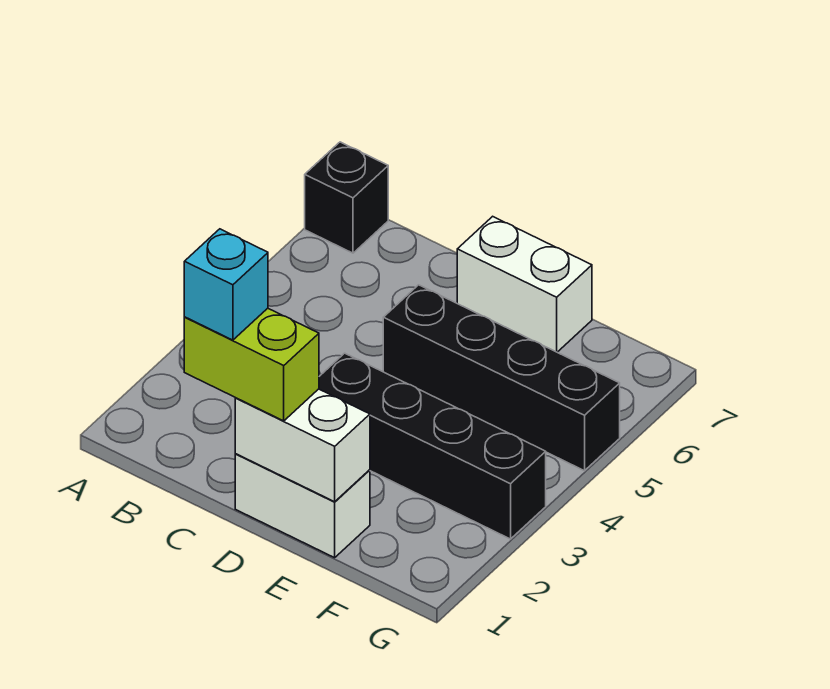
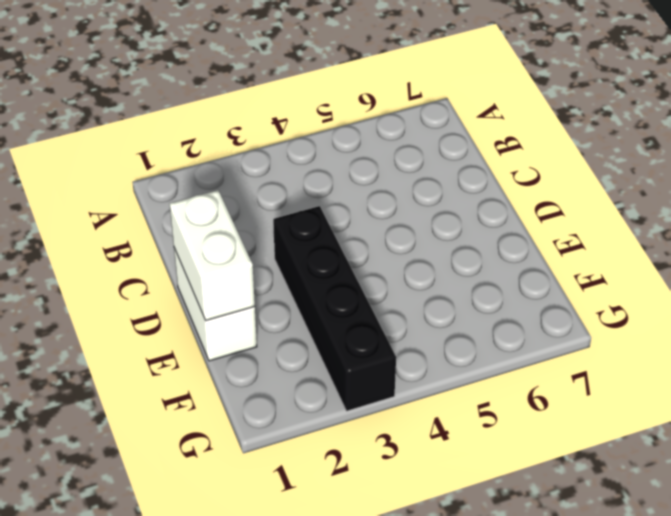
none -> black brick A7 level 1
none -> black brick D5:G5 level 1

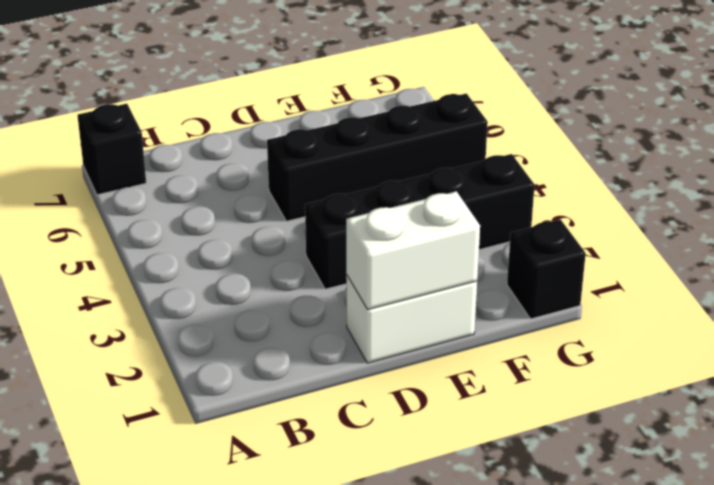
black brick G1 level 1 -> none
none -> white brick D7:E7 level 1
none -> lime brick C1:D1 level 3

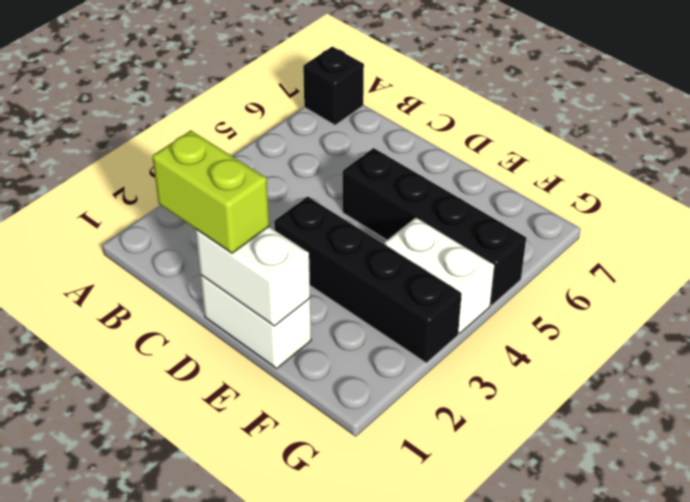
white brick F4:G4 level 1 -> white brick D7:E7 level 1
none -> cyan brick C1 level 4

